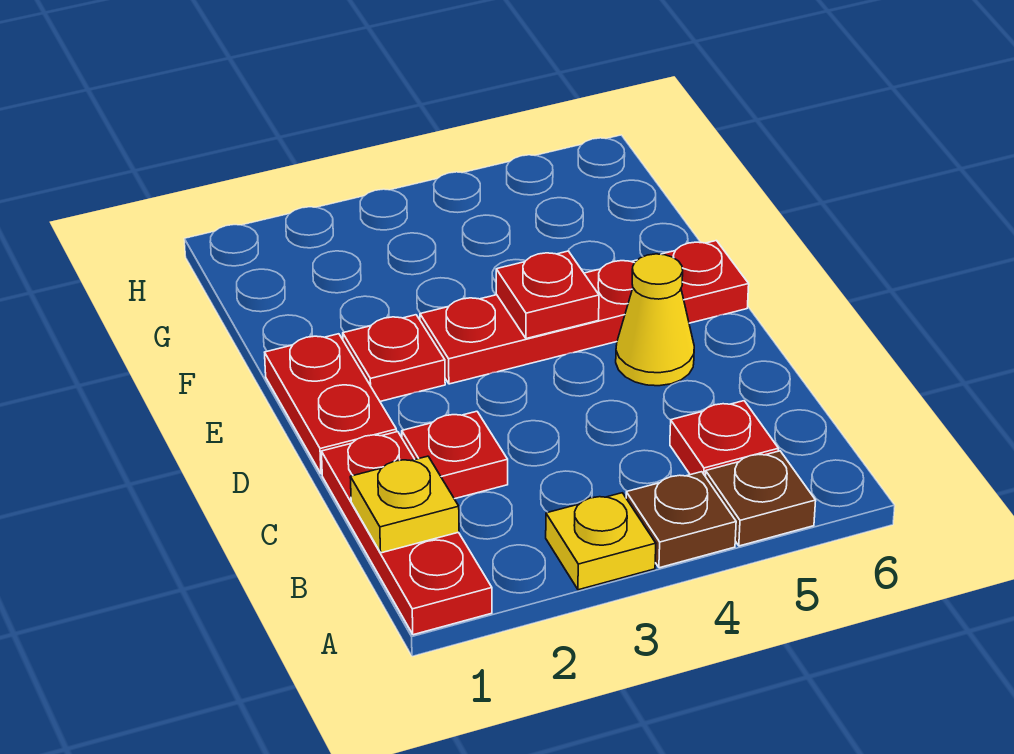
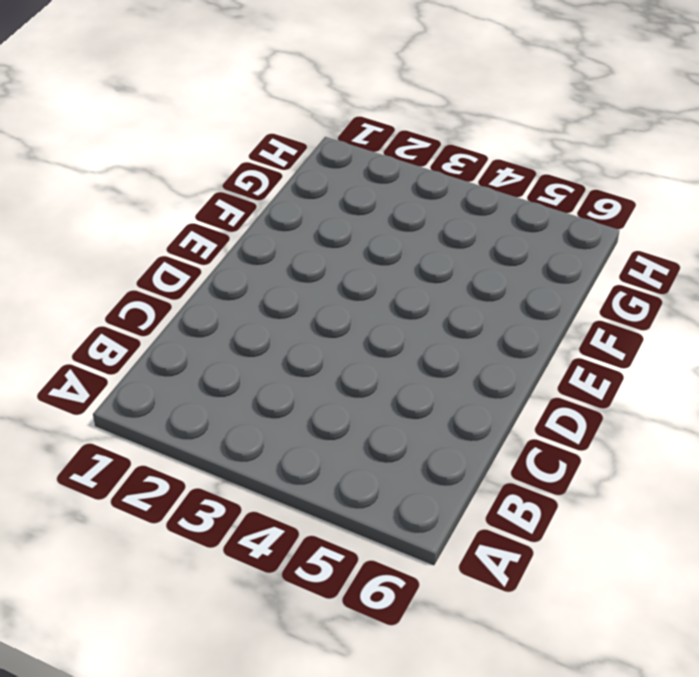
none -> red plate A1:C1 level 1
none -> yellow plate A3 level 1
none -> brown plate A4 level 1

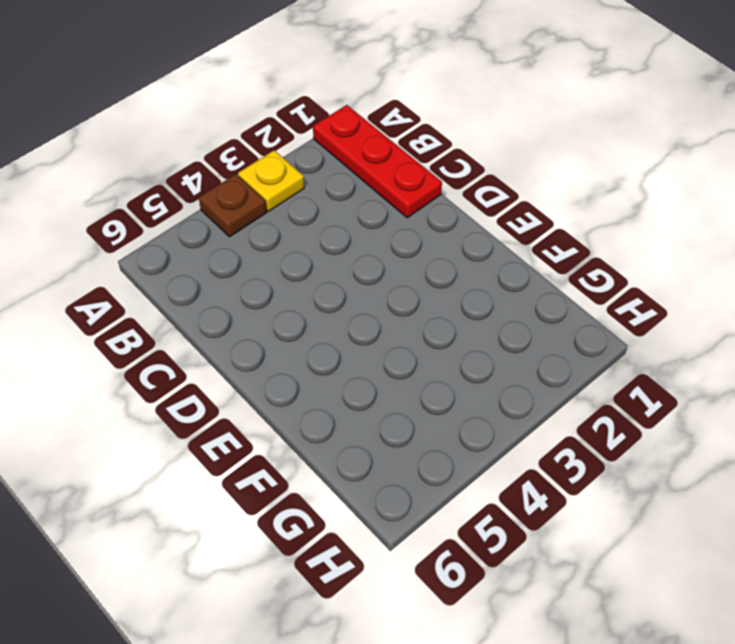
none -> brown plate A5 level 1
none -> red plate B5 level 1
none -> red plate C2 level 1

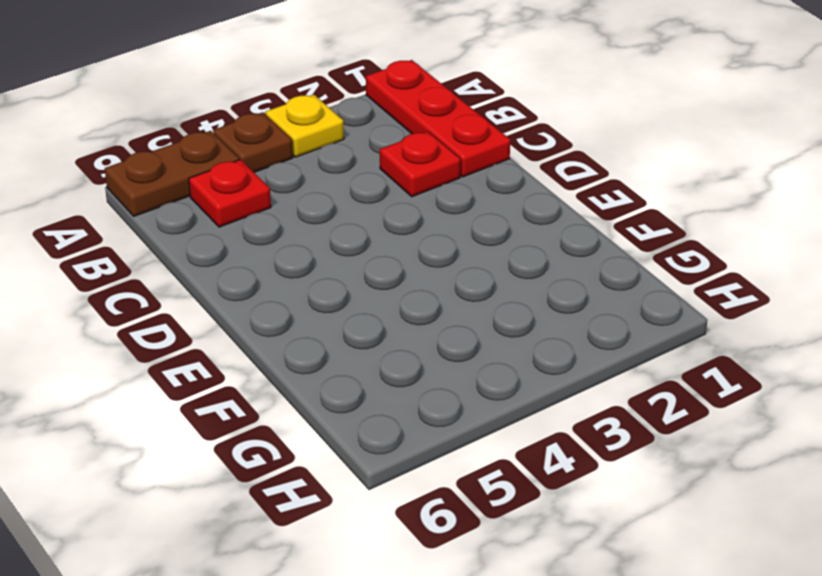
brown plate A5:A6 level 1 -> brown plate A5 level 1
none -> red plate D1:E1 level 1
none -> yellow cone D5 level 1
none -> red plate E2 level 1

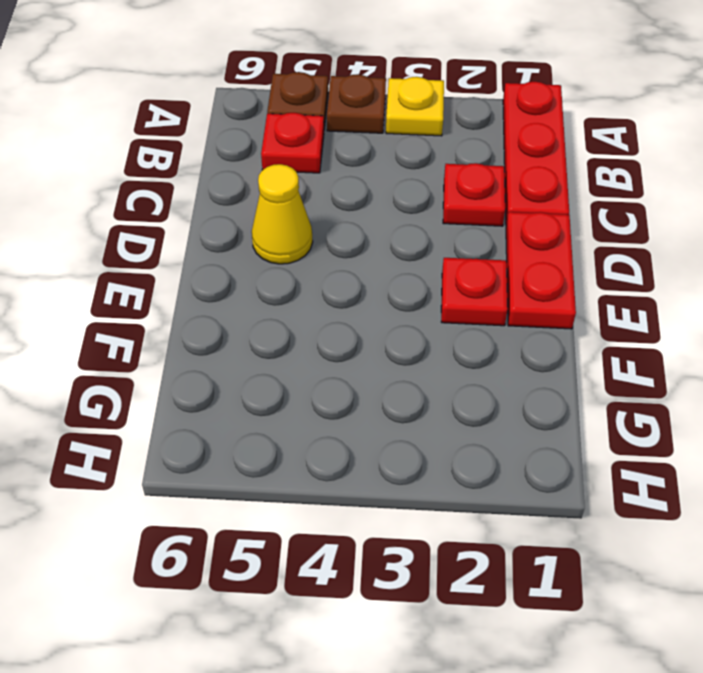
none -> red plate E3:E6 level 1
none -> yellow plate B1 level 2
none -> red plate E4 level 2

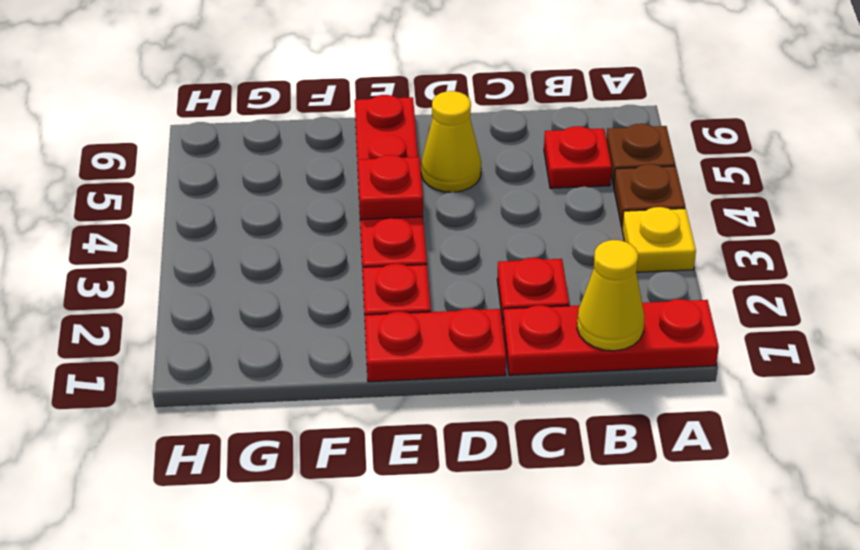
yellow cone B1 level 2 -> yellow plate B1 level 2

